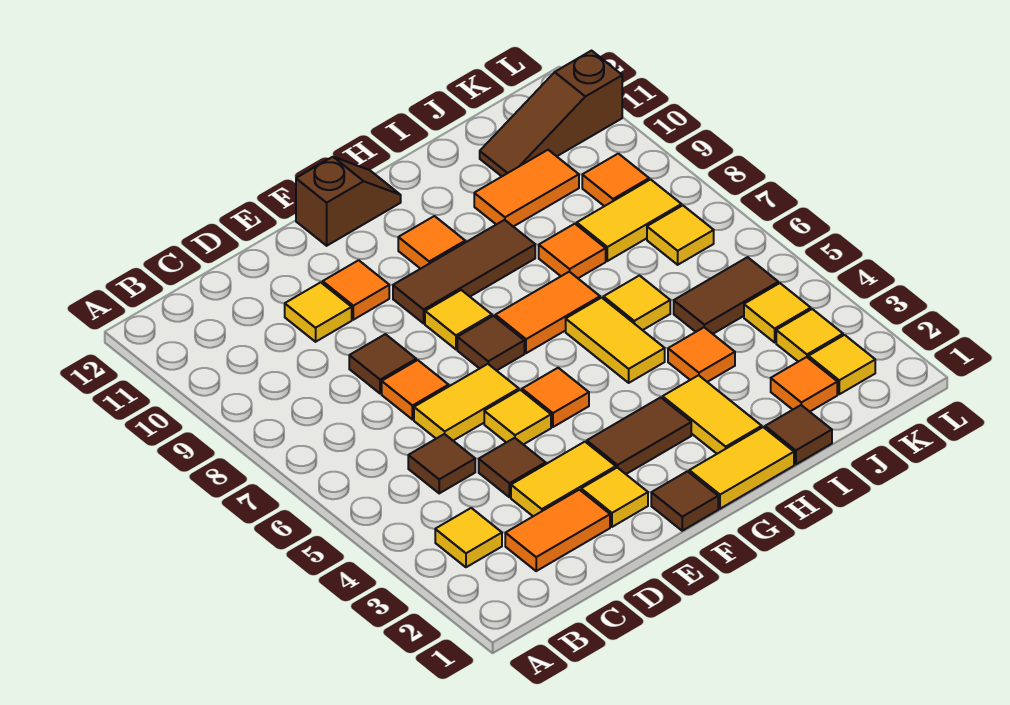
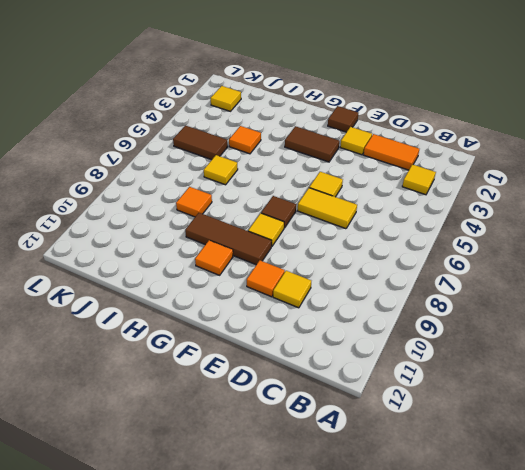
none -> brown tile C5 level 1
none -> yellow tile D3:E3 level 1
none -> brown tile D4 level 1
none -> orange tile D7 level 1

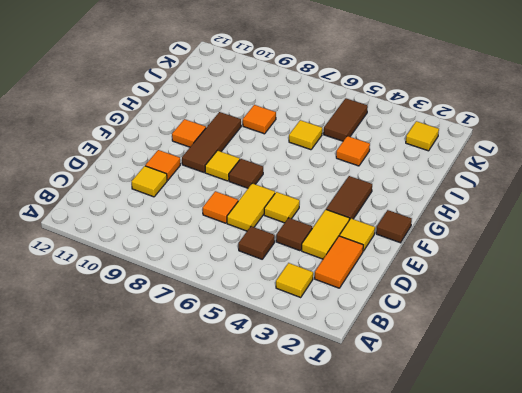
none -> brown tile D8 level 1
none -> orange tile F5 level 1
none -> brown slope F12:G12 level 1 top F
none -> yellow tile G1:H1 level 1

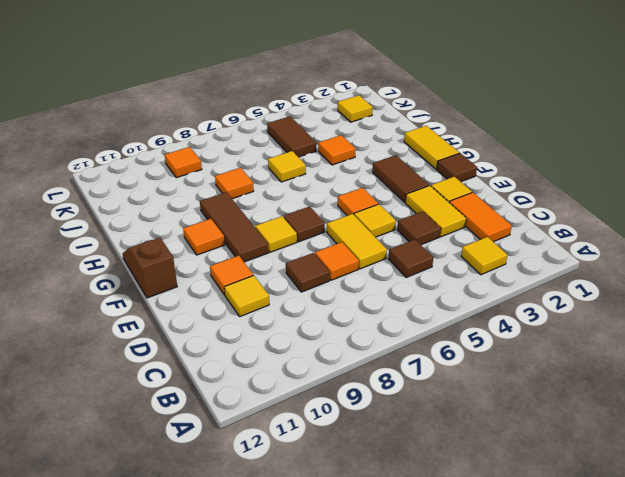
none -> orange tile G7:H7 level 1
none -> yellow tile H2:H3 level 1
none -> yellow tile H5:H6 level 1
none -> brown tile I1 level 1

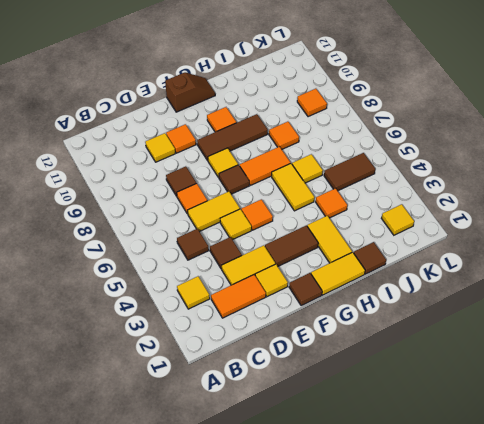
none -> orange tile I10:J10 level 1
none -> orange tile J2 level 1
none -> yellow tile J8:K8 level 1
none -> brown slope J11:L11 level 1 top L

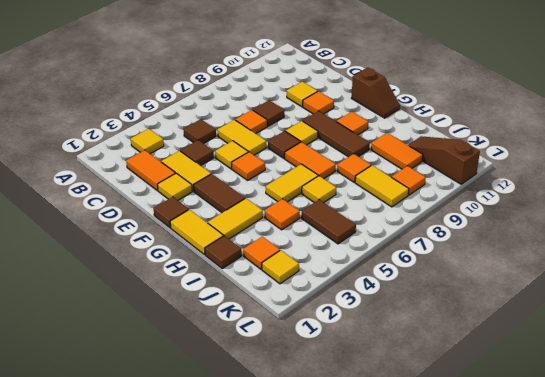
none -> yellow tile K3 level 1
none -> yellow tile K4 level 1
none -> yellow tile K7 level 1

